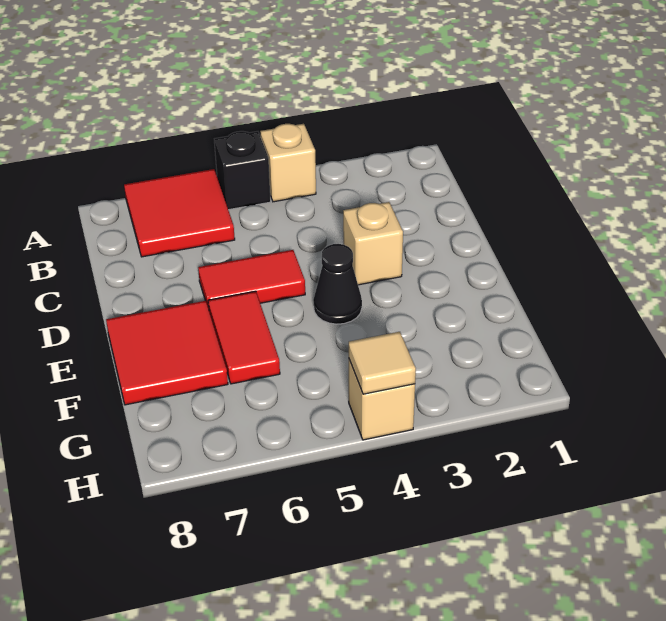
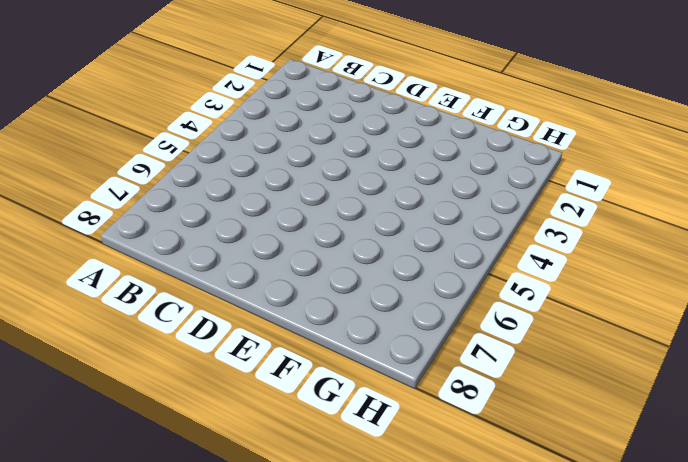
none -> tan brick A4 level 1
none -> black brick A5 level 1

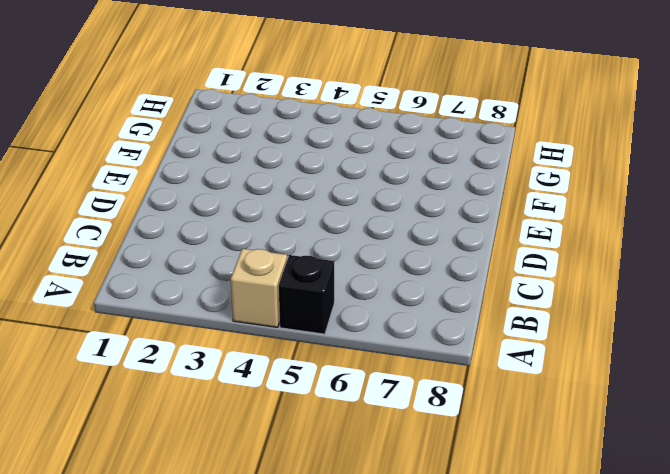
none -> red tile A6:B7 level 1
none -> tan brick D3 level 1

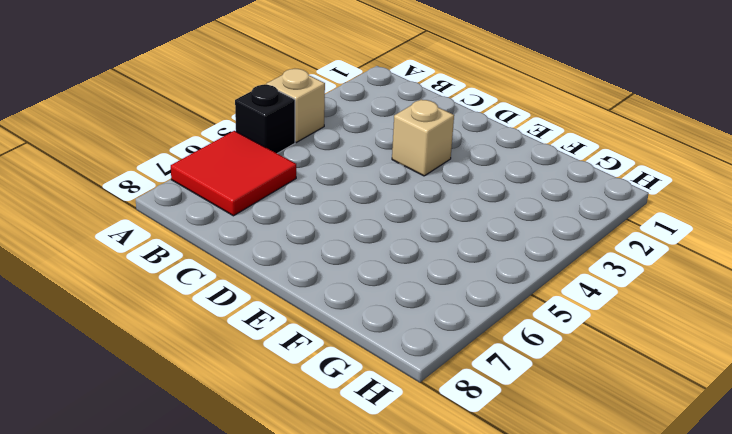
none -> red tile D5:D6 level 1
none -> black cone E4 level 1

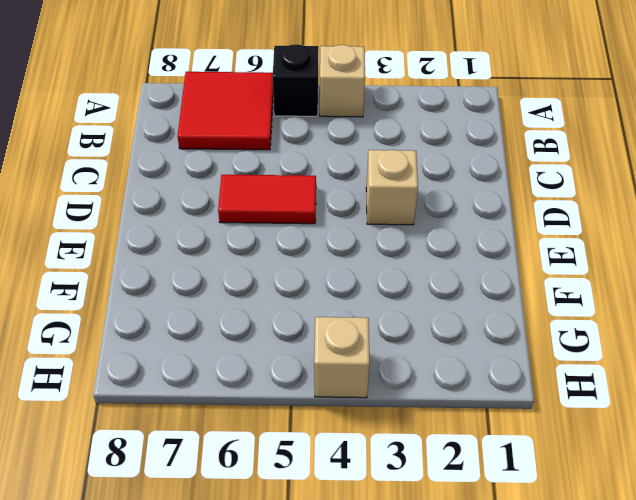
none -> black cone E4 level 1
none -> red tile E6:F6 level 1

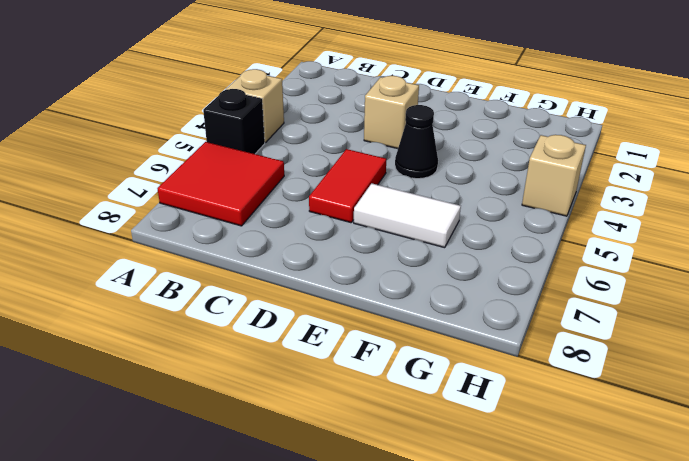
white tile E6:F6 level 1 -> red tile E6:F6 level 1
none -> red tile E7:F8 level 1
none -> tan tile H4 level 2

